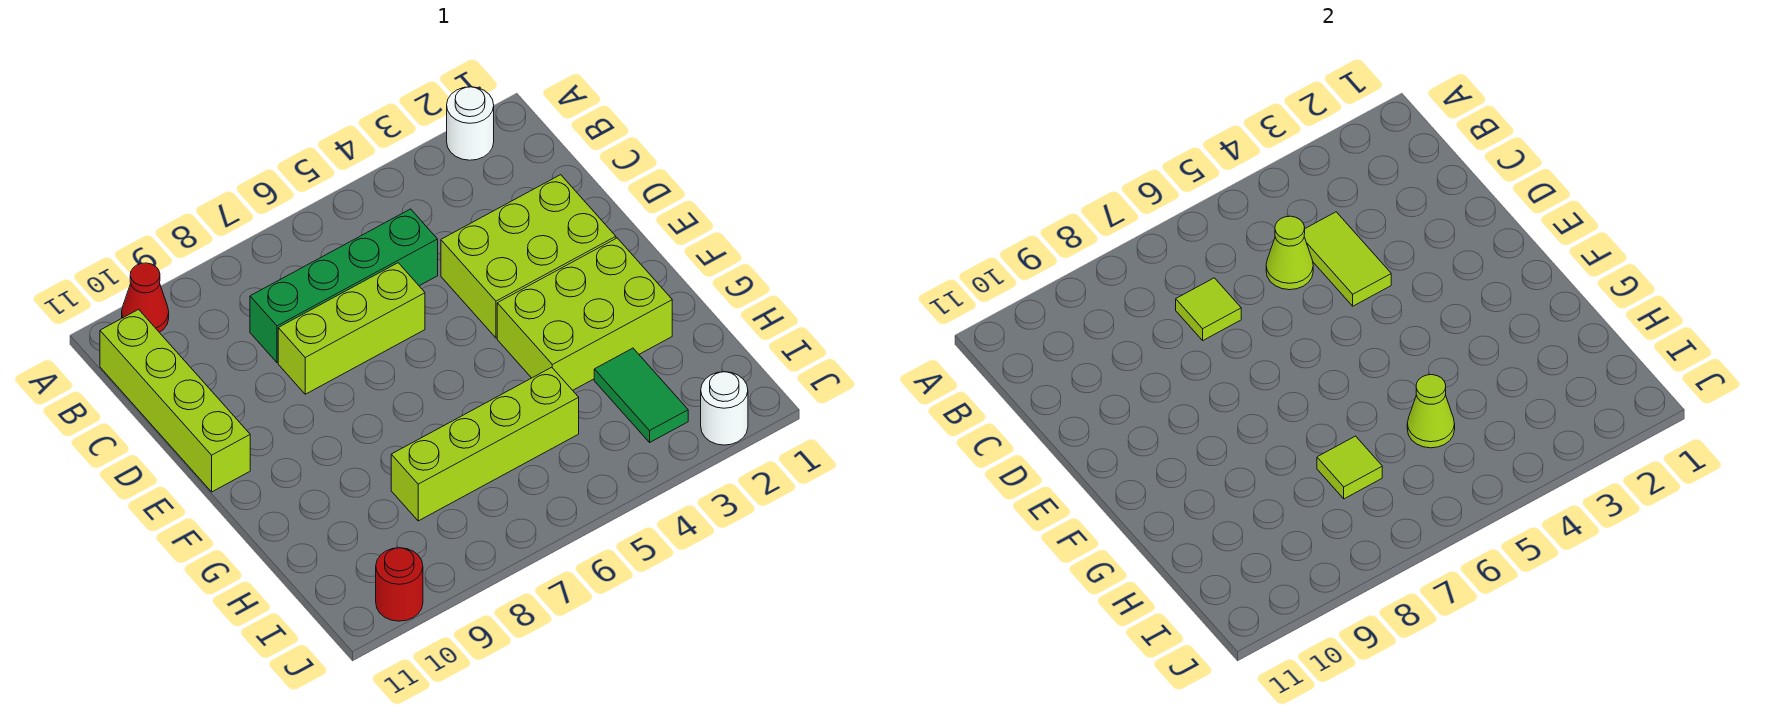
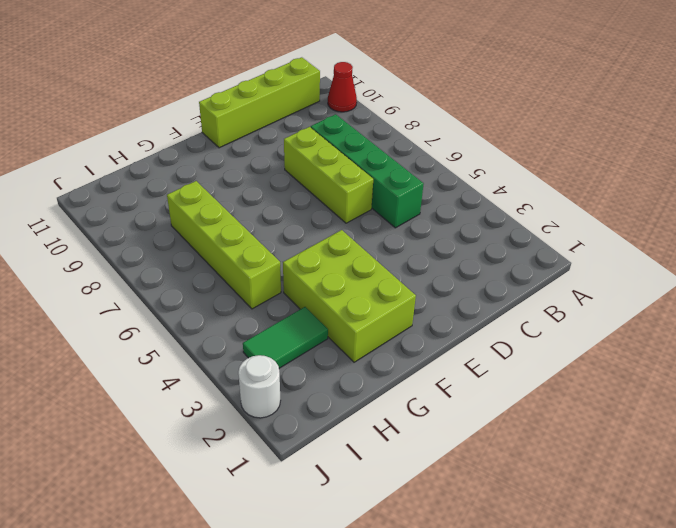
none -> white round brick A2 level 1
none -> lime brick D2:E4 level 1
none -> red round brick J10 level 1

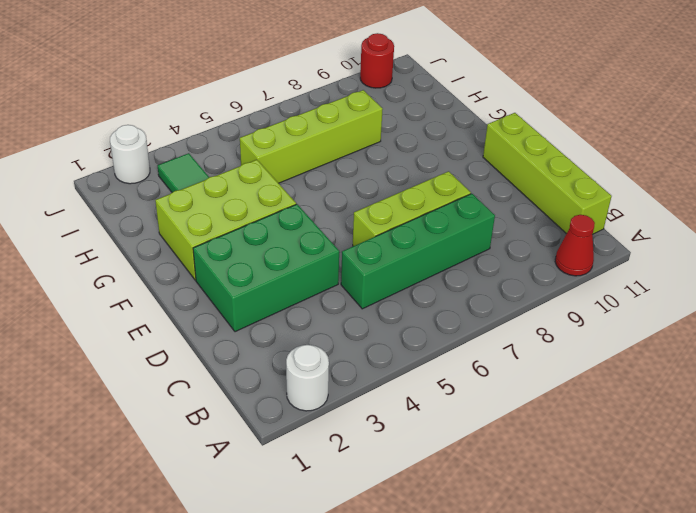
green brick D2:E4 level 1 -> lime brick D2:E4 level 1
none -> lime tile C4:D4 level 2
none -> lime cone C5 level 2
none -> lime tile C7 level 2

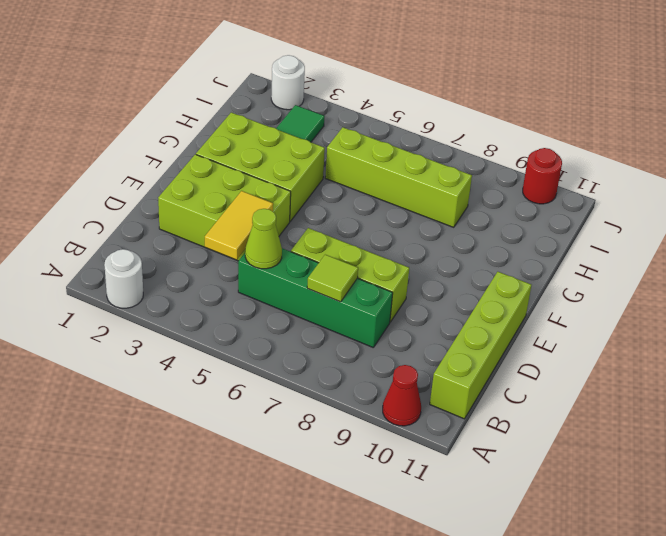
yellow tile C4:D4 level 2 -> lime tile C4:D4 level 2
none -> lime cone H5 level 2
none -> lime tile H7 level 2

